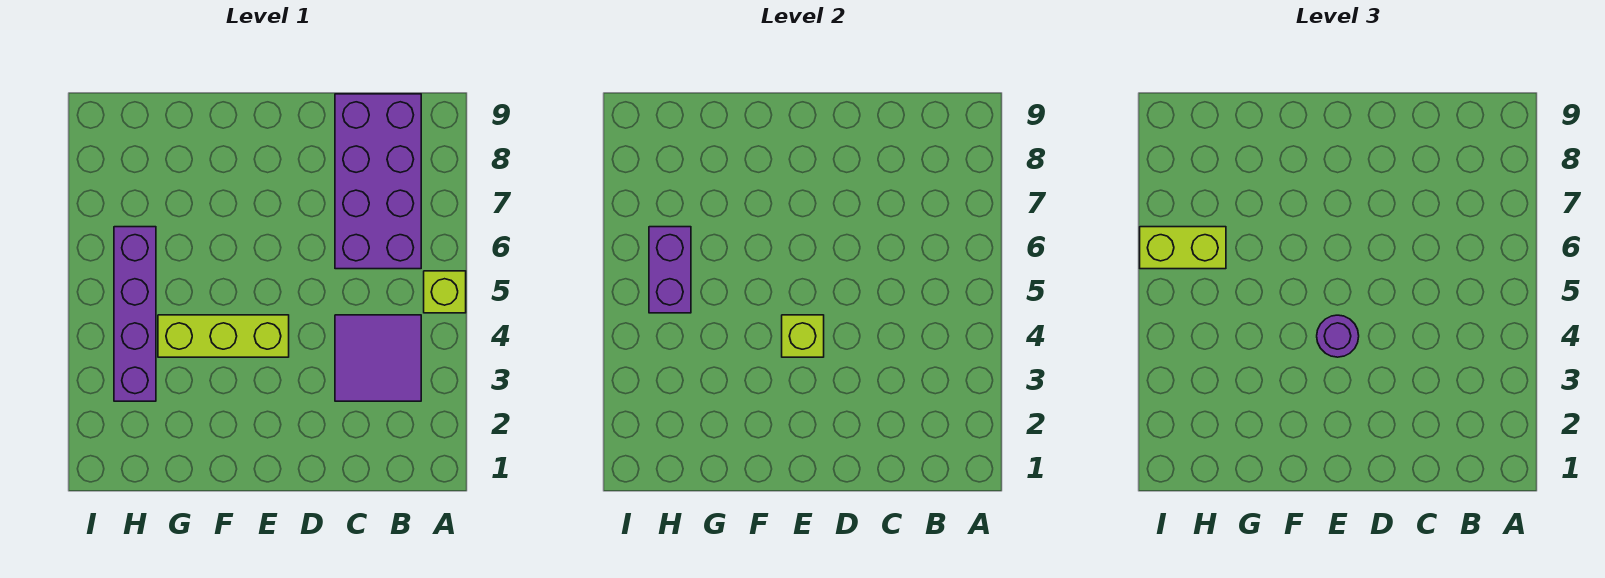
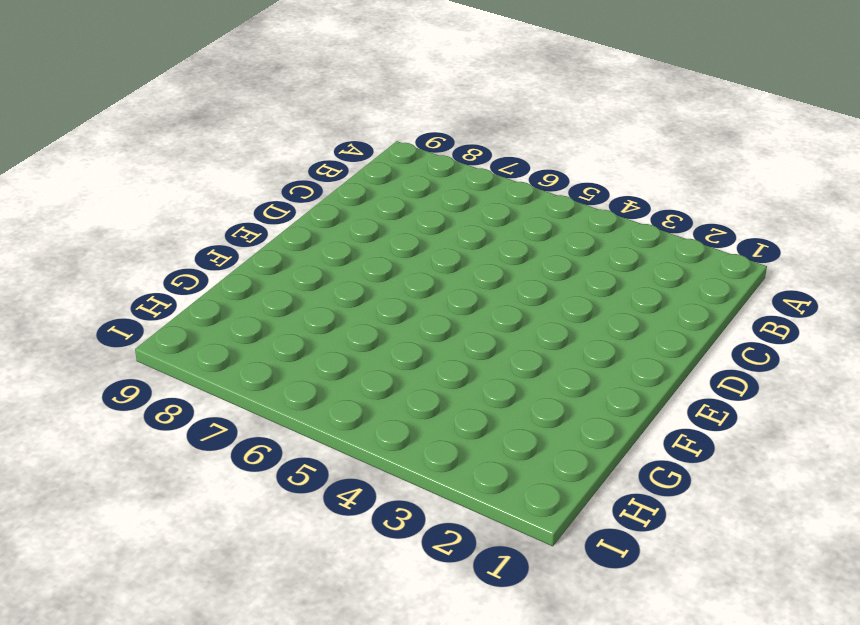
none -> lime brick A5 level 1
none -> purple tile B3:C4 level 1

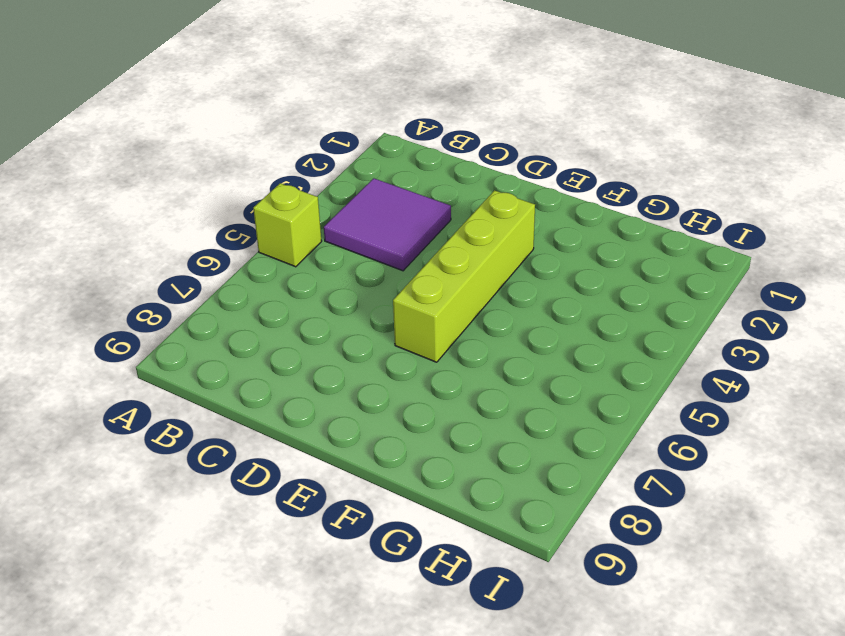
lime brick E3:E6 level 1 -> lime brick E4:G4 level 1
none -> purple brick B6:C9 level 1
none -> purple brick H3:H6 level 1

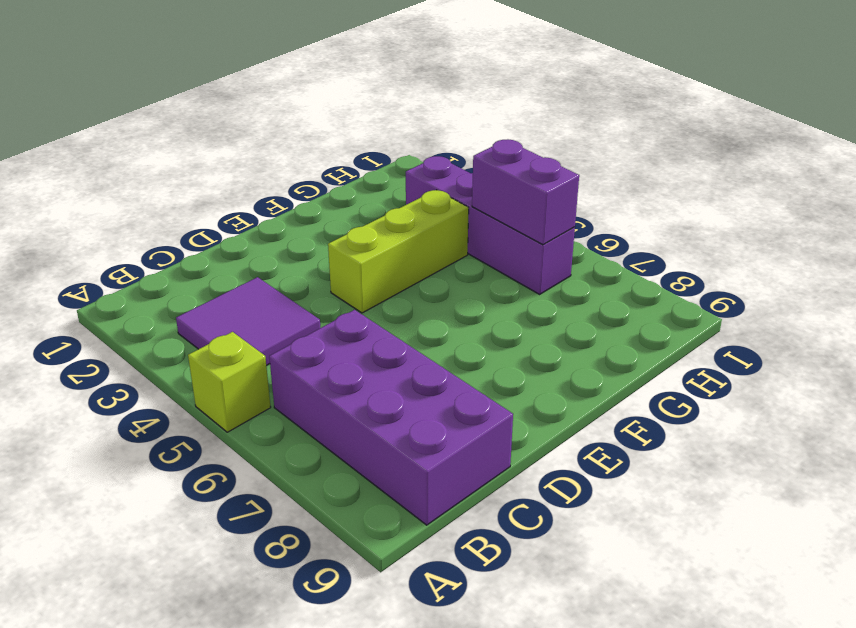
none -> lime brick E4 level 2
none -> purple round brick E4 level 3

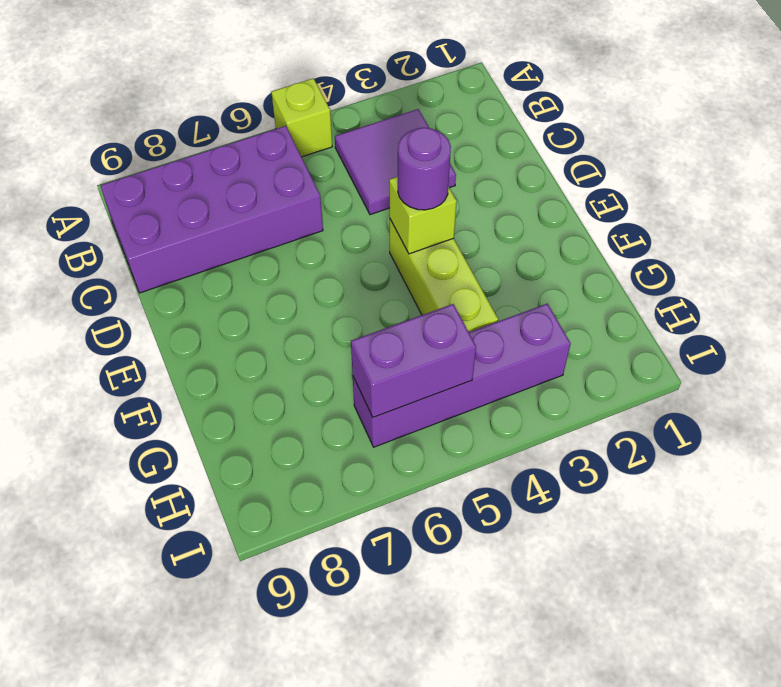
none -> lime brick H6:I6 level 3

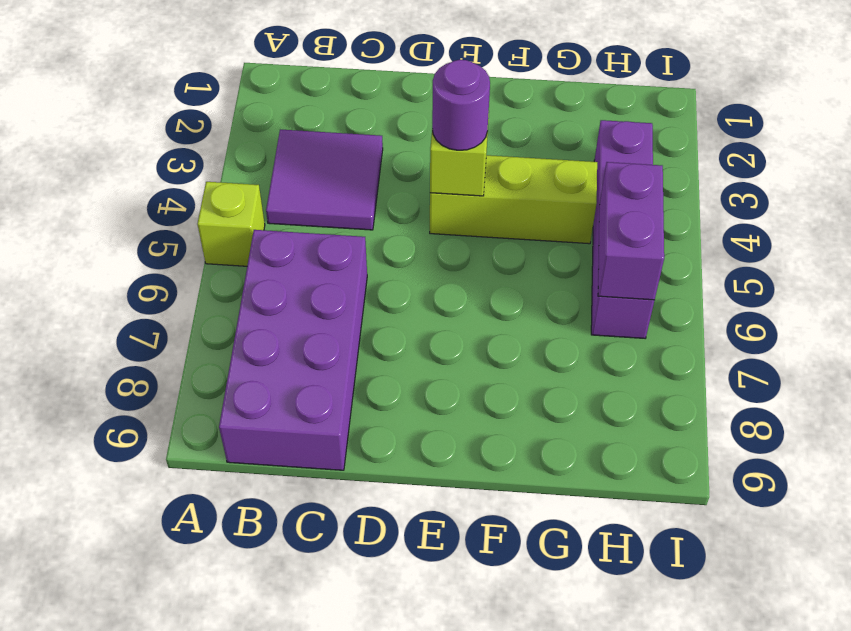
none -> lime brick H6:I6 level 3

